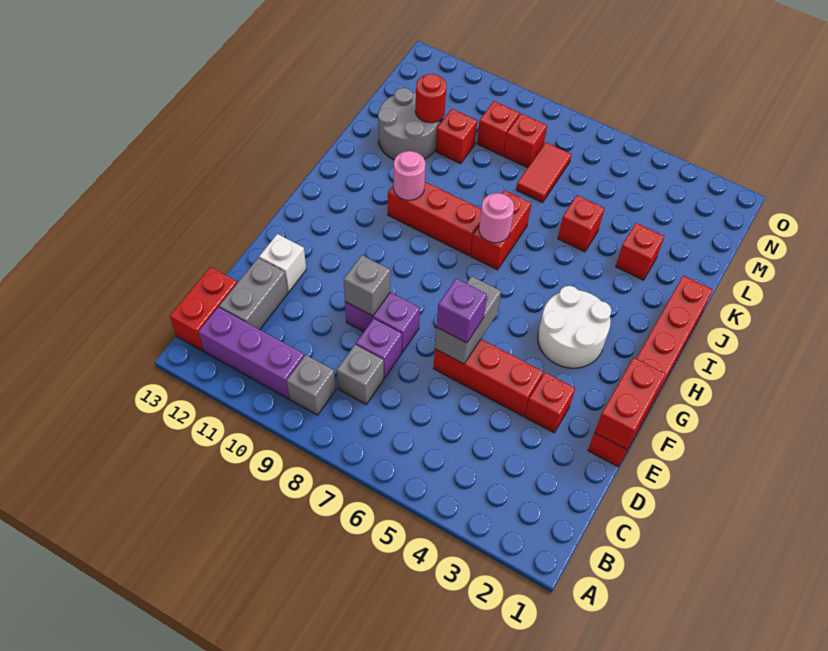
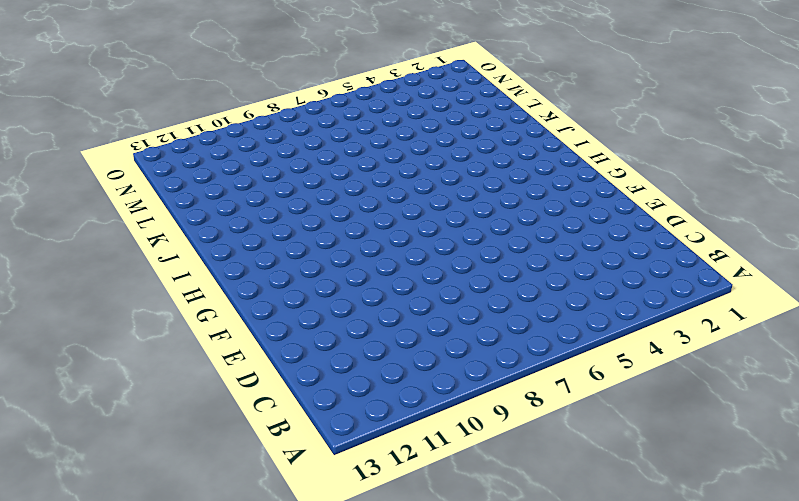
none -> grey brick B9 level 1
none -> purple brick B10:B12 level 1
none -> red brick B13:C13 level 1

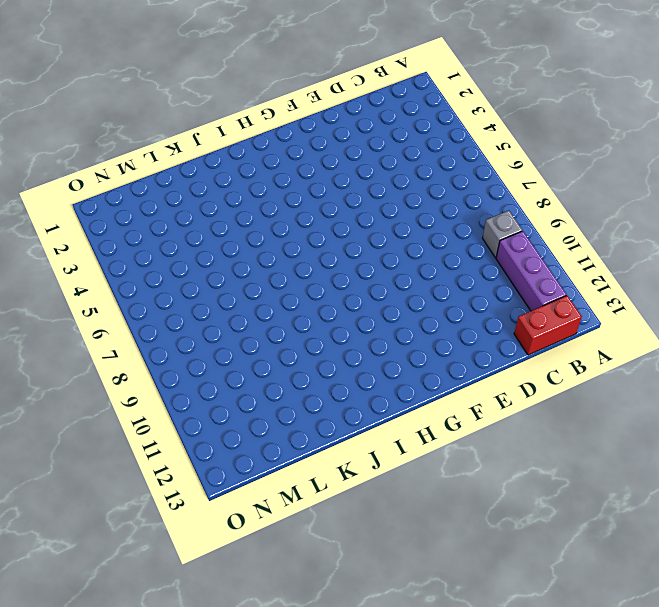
none -> grey brick C8 level 1
none -> grey brick C12:D12 level 1
none -> purple brick D8 level 1

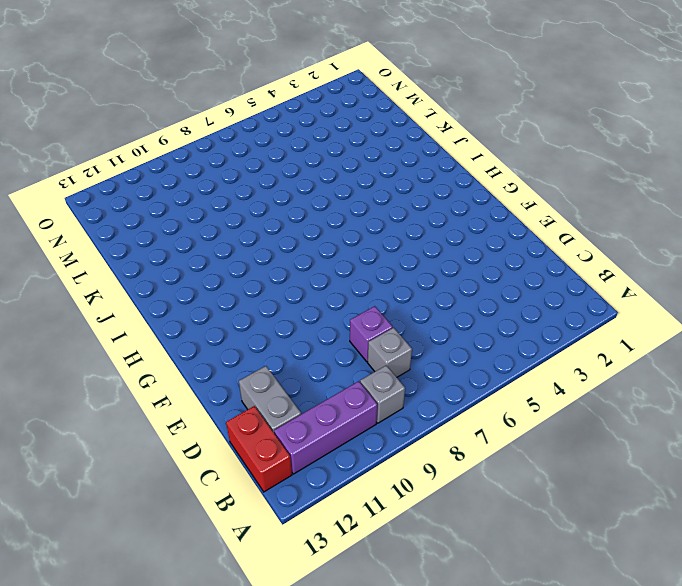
none -> red brick E1:J1 level 1
none -> red brick E3 level 1
none -> red brick E4:E6 level 1

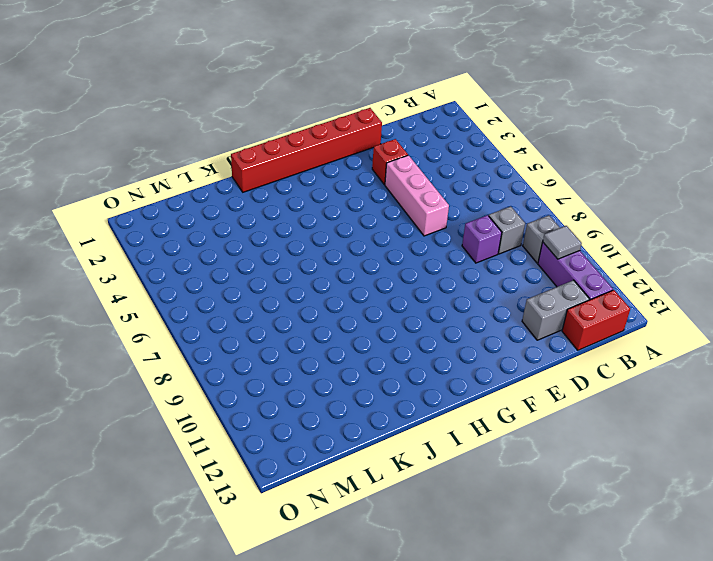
grey tile B10 level 2 -> none
pink brick E4:E6 level 1 -> red brick E4:E6 level 1
none -> purple brick E8:E9 level 1
none -> white brick E12 level 1
none -> white round brick G3:H4 level 1

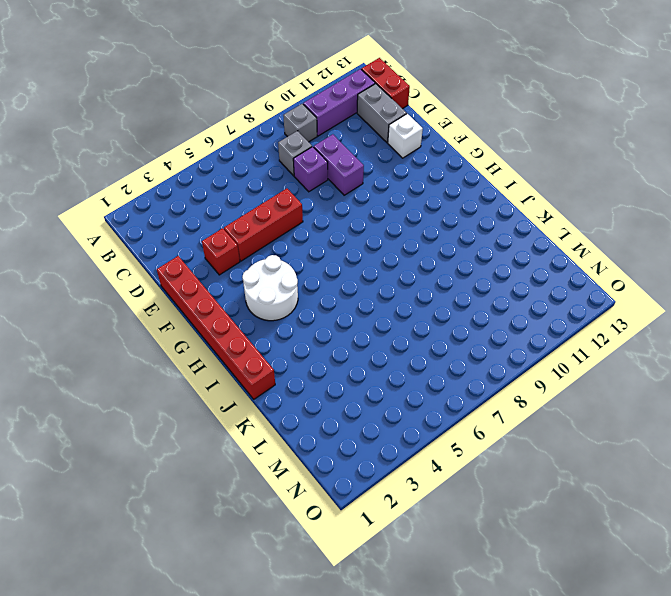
purple brick D9:E9 level 1 -> purple brick E8:E9 level 1
none -> red brick I7:J7 level 1
none -> red brick I8:I10 level 1
none -> red brick K3 level 1

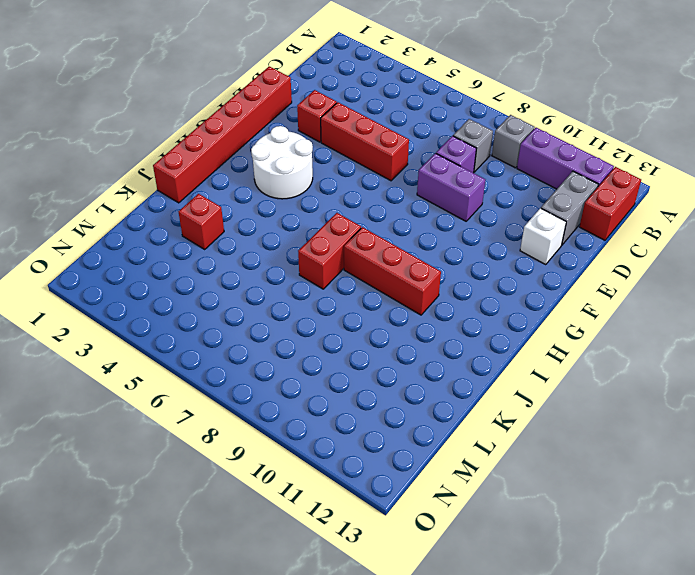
none -> red brick K5 level 1
none -> grey round brick K11:L12 level 1
none -> red tile L7:M7 level 1

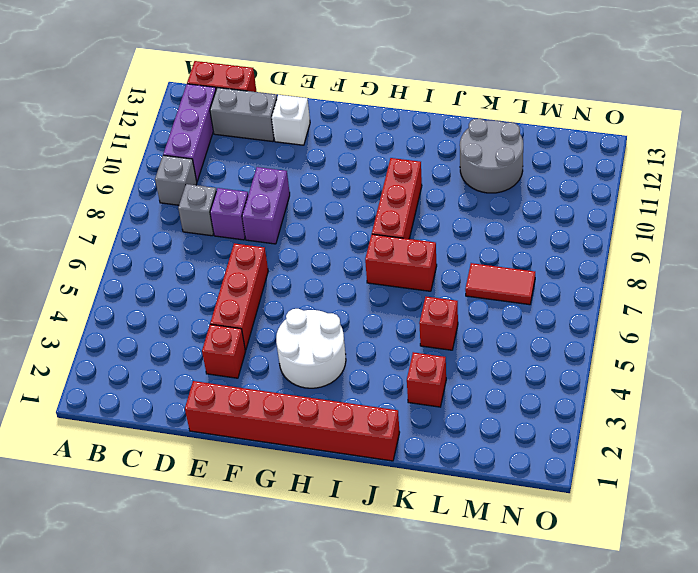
none -> red brick L10 level 1
none -> red brick M8 level 1
none -> red brick M9 level 1

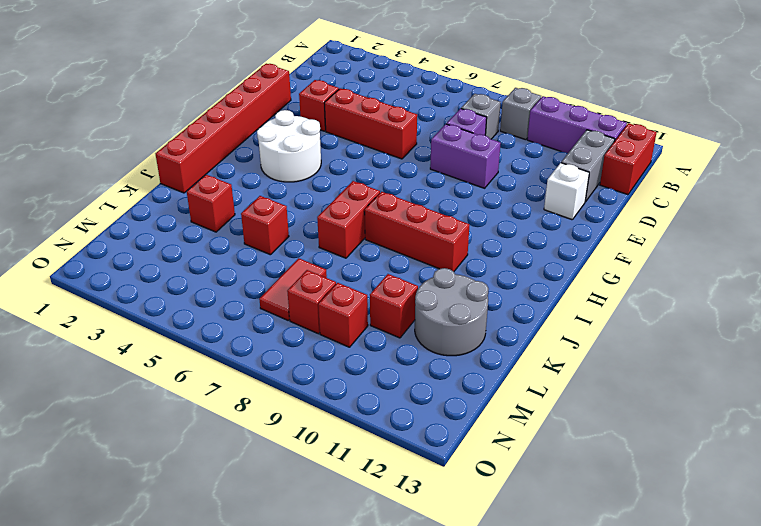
none -> red brick E1:F1 level 2
none -> grey brick E6:F6 level 2
none -> grey brick E9 level 2

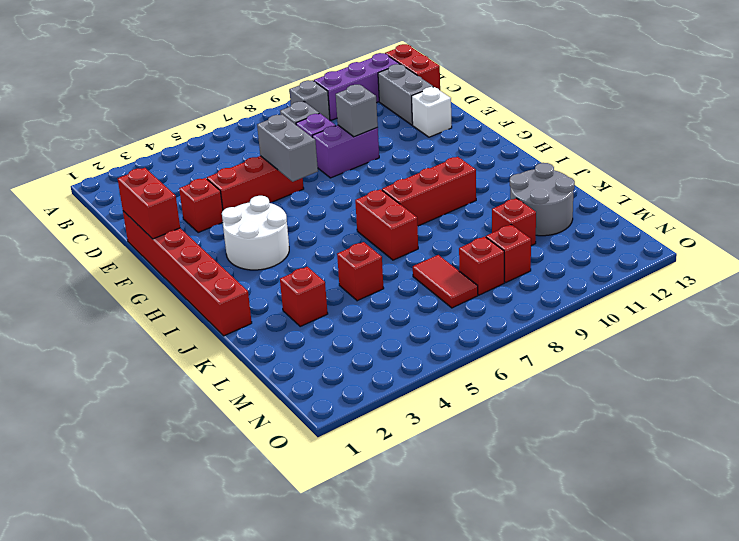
none -> pink round brick I7 level 2
none -> pink round brick I10 level 2
none -> red round brick L11 level 2

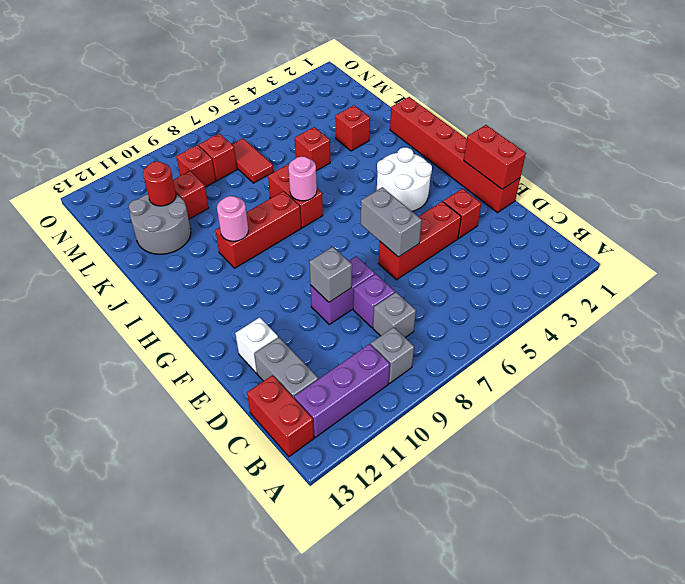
none -> purple brick E6 level 3

